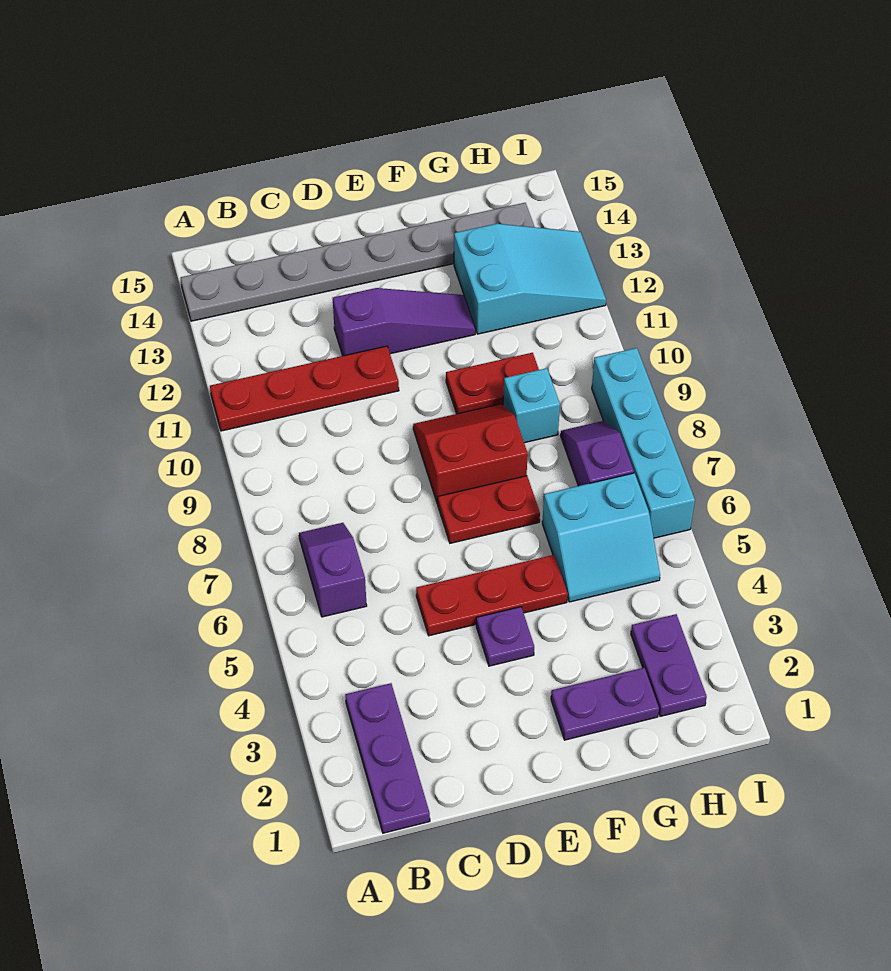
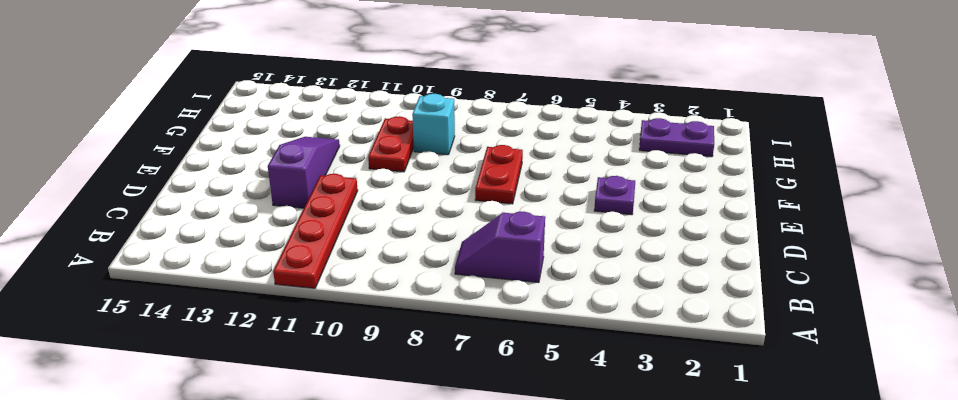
none -> grey plate A14:H14 level 1
none -> purple plate B1:B3 level 1
none -> red plate D5:F5 level 1

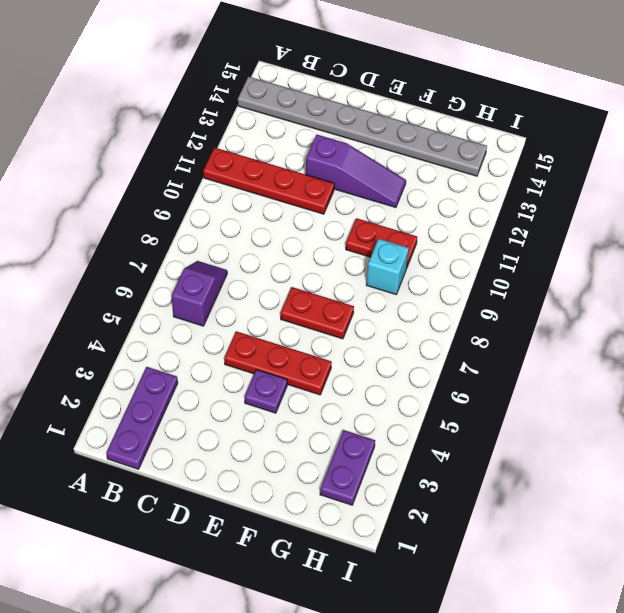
none -> red slope E8:F9 level 1 top 8
none -> purple plate F2:G2 level 1
none -> cyan slope G5:H6 level 1 top 6

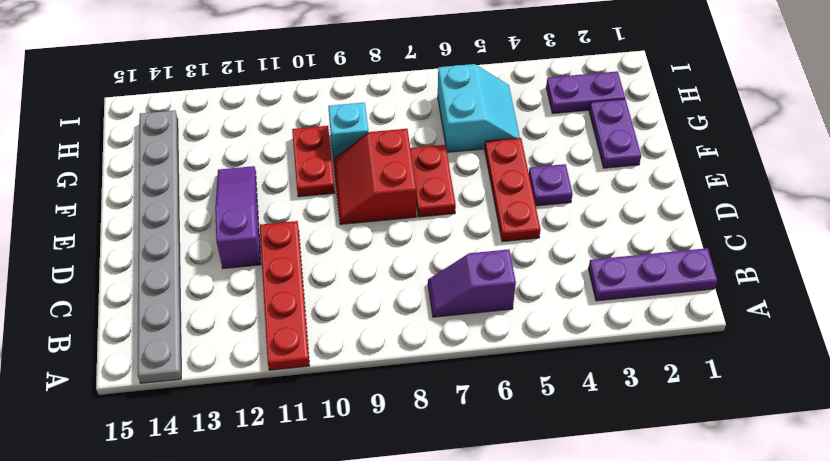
none -> cyan slope G12:I13 level 1 top G
none -> purple slope H7:H8 level 1 top 7
none -> cyan brick I6:I9 level 1

